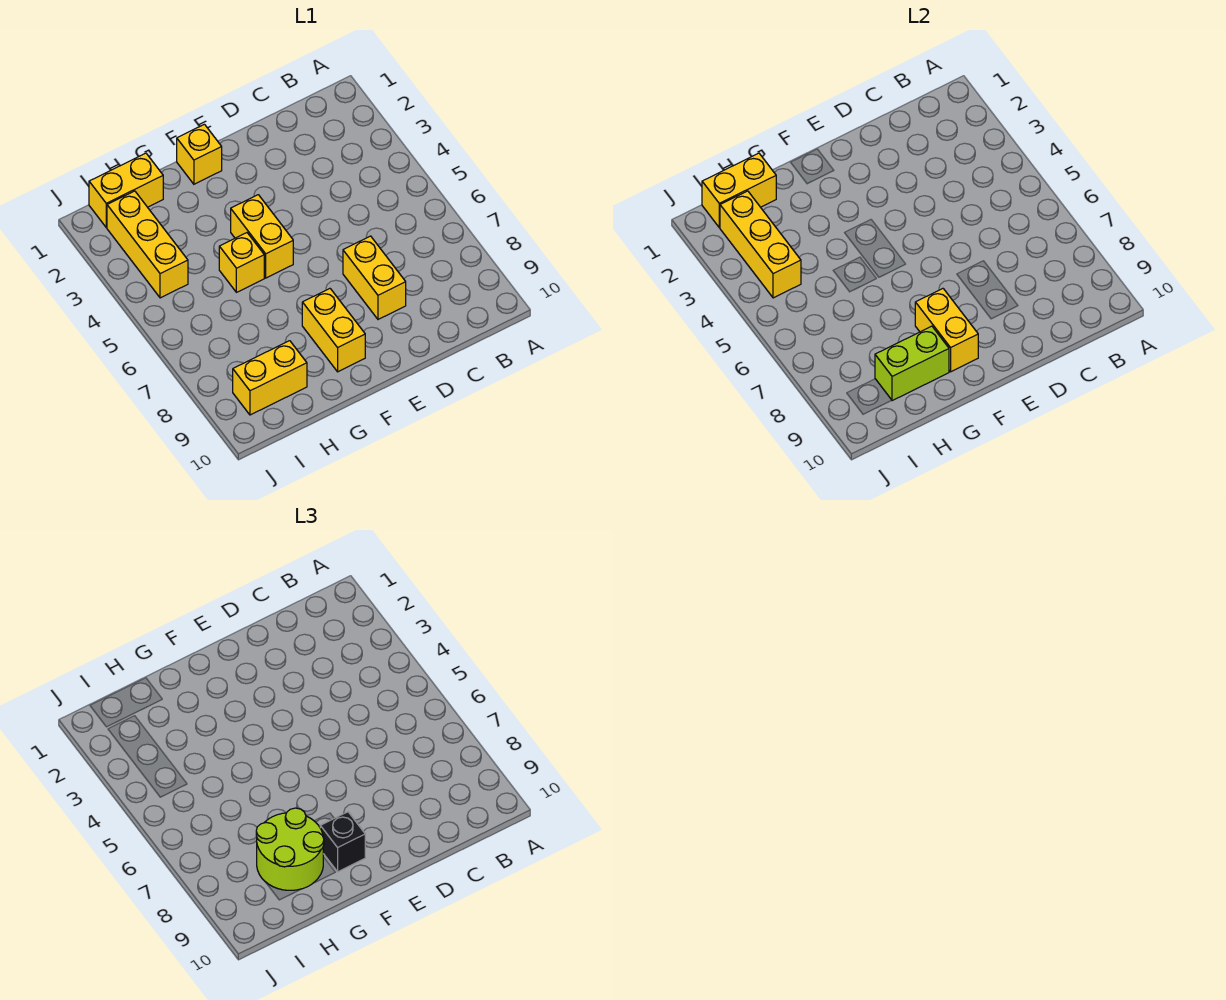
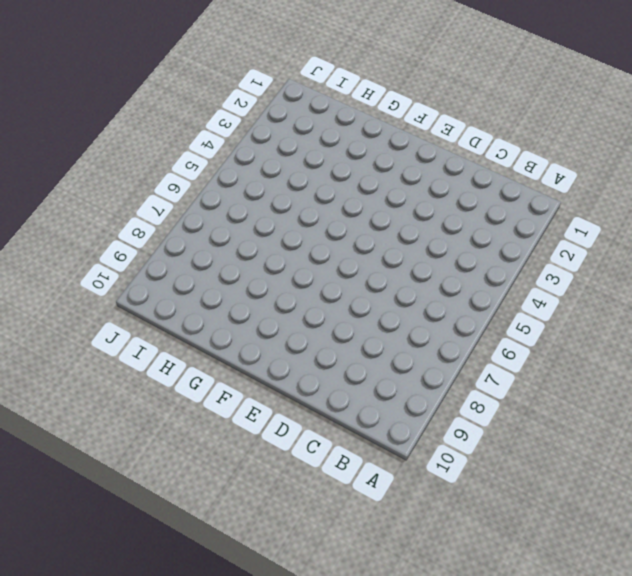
none -> yellow brick D7:D8 level 1
none -> yellow brick F1 level 1
none -> yellow brick F4:F5 level 1

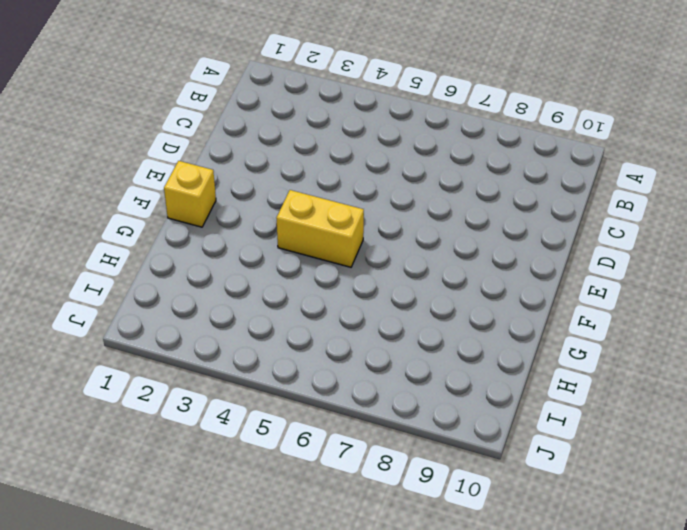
none -> yellow brick D7:D8 level 1
none -> yellow brick F8:F9 level 1
none -> yellow brick G5 level 1

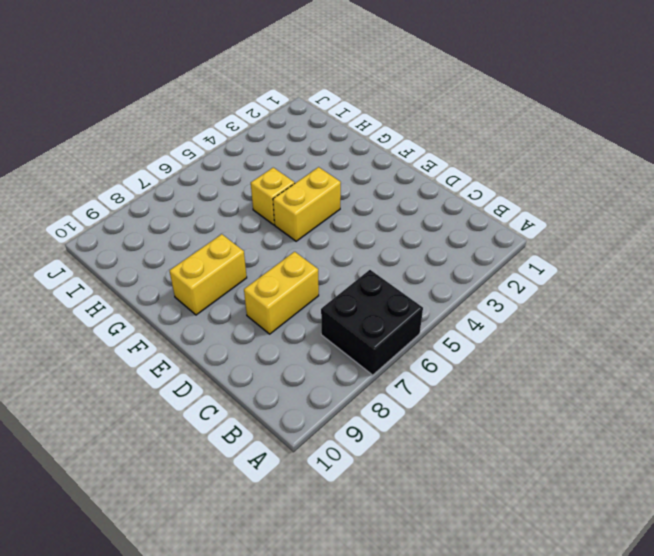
black brick A6:B7 level 1 -> none
none -> yellow brick F1 level 1
none -> yellow brick H1:I1 level 1
none -> yellow brick H9:I9 level 1

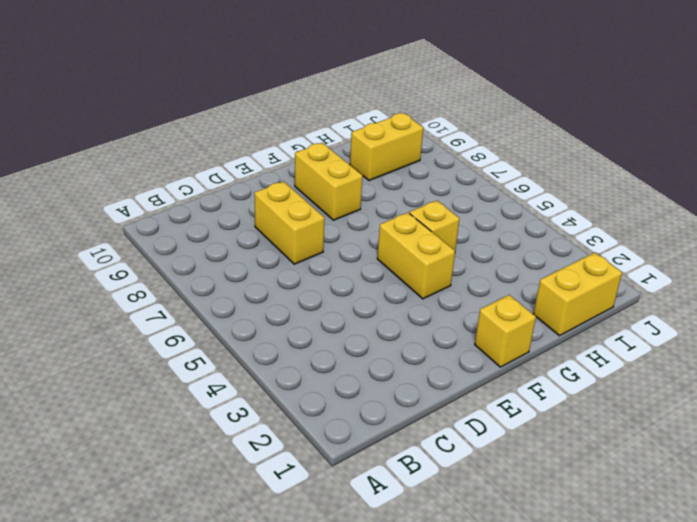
none -> yellow brick I2:I4 level 1
none -> yellow brick F8:F9 level 2
none -> lime brick G9:H9 level 2

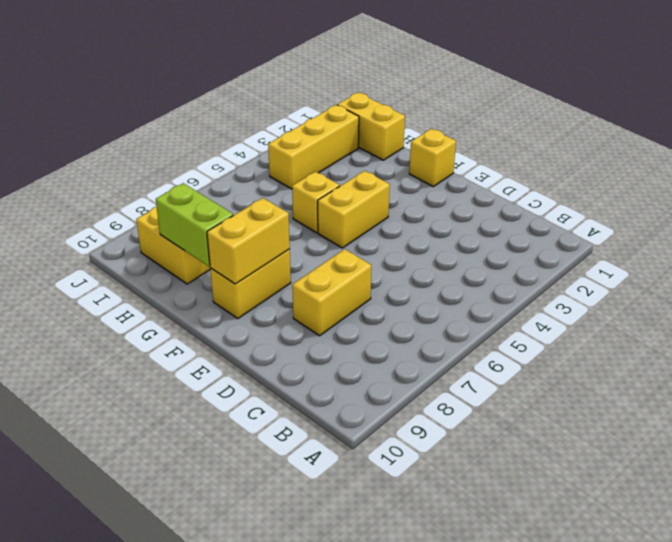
none -> yellow brick H1:I1 level 2
none -> yellow brick I2:I4 level 2
none -> black brick F9 level 3

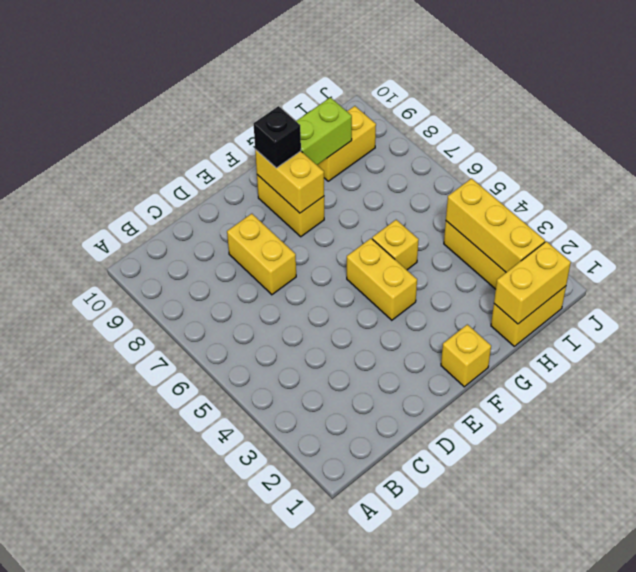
none -> lime round brick G8:H9 level 3

